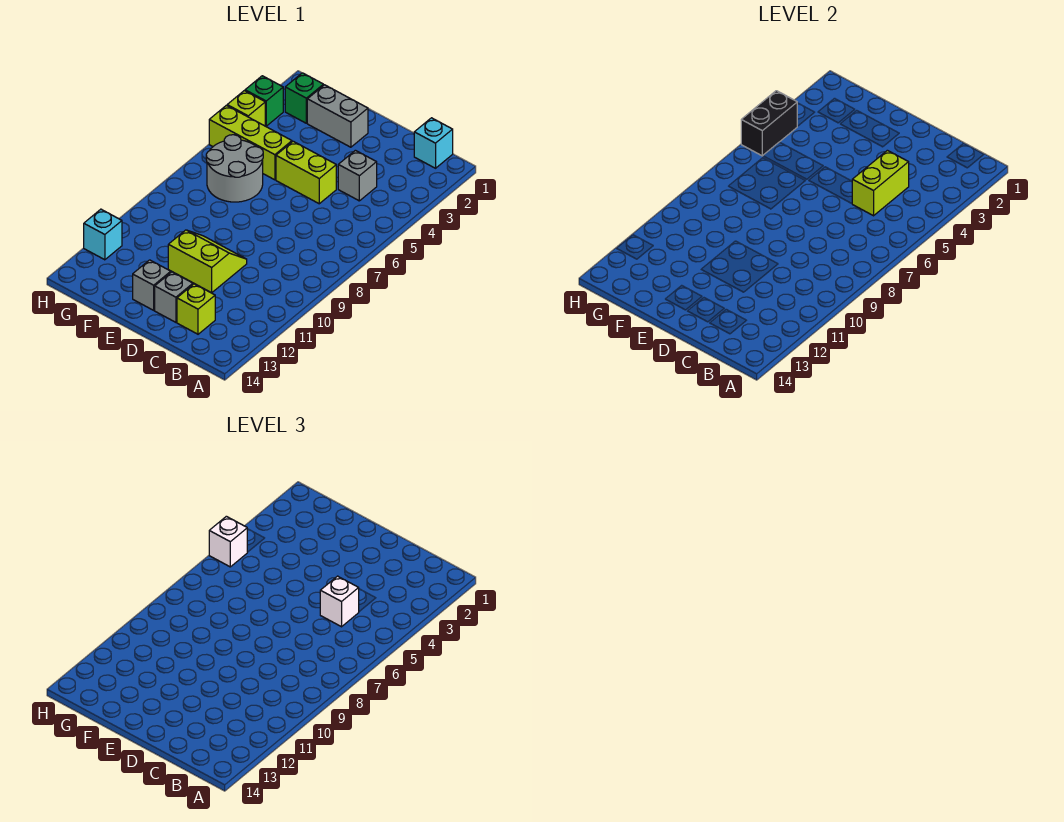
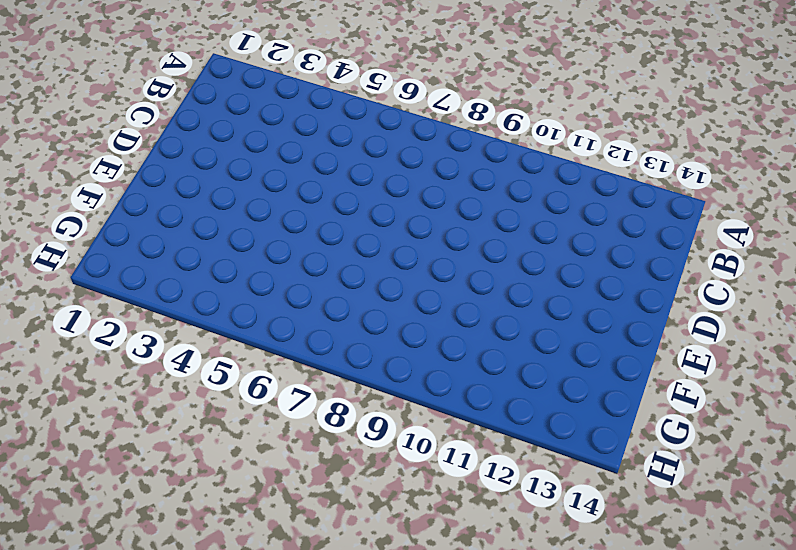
none -> cyan brick B1 level 1
none -> grey brick C4 level 1
none -> lime brick C13 level 1

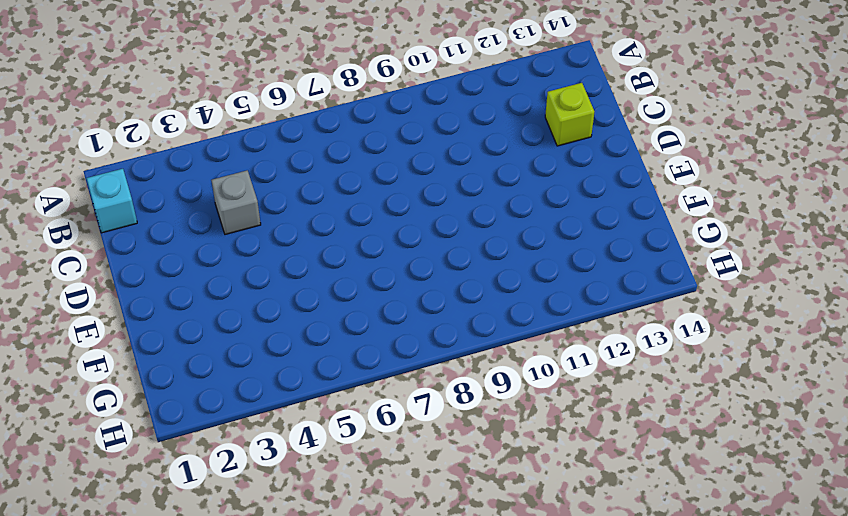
none -> lime brick D5:E5 level 1
none -> lime slope D10:E11 level 1 top 11
none -> grey brick D13 level 1

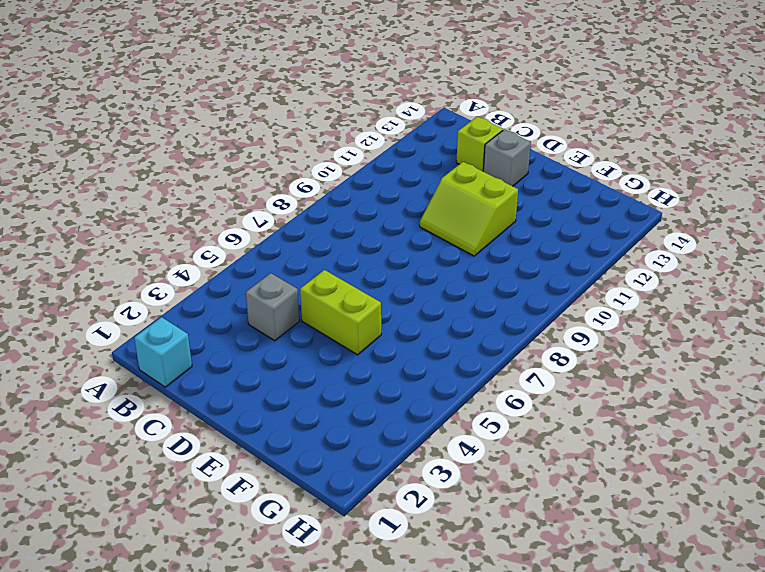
none -> grey brick E2:F2 level 1
none -> grey brick E13 level 1
none -> lime brick F5:H5 level 1

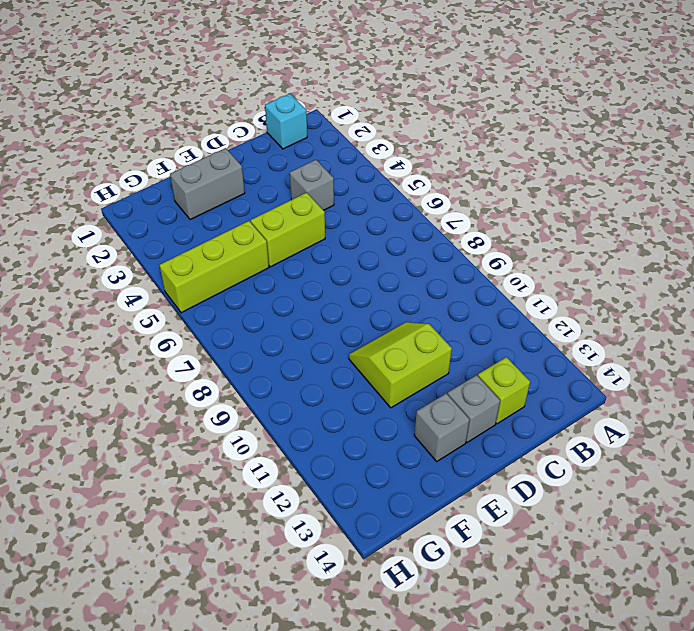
none -> grey round brick F6:G7 level 1
none -> green brick G2 level 1
none -> green brick H3 level 1

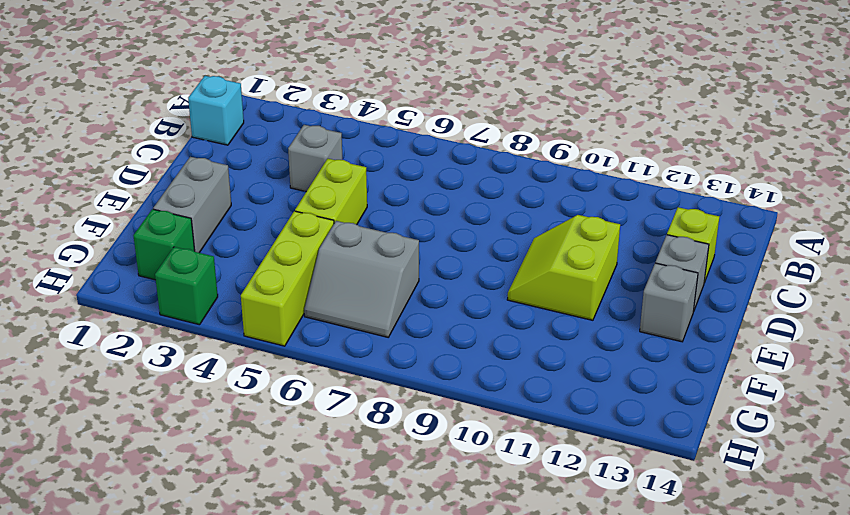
grey slope F6:G7 level 1 top F -> grey round brick F6:G7 level 1
none -> lime brick H4 level 1
none -> cyan brick H12 level 1
none -> lime brick C4:C5 level 2

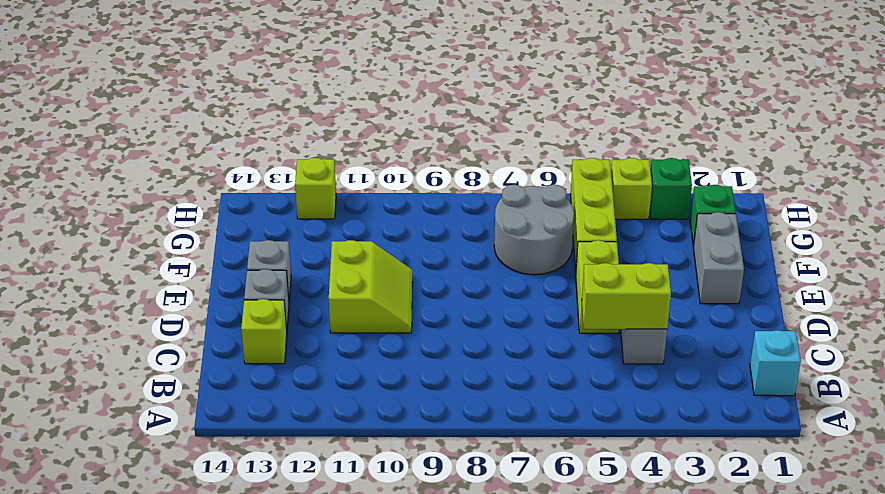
lime brick H12 level 1 -> cyan brick H12 level 1
none -> black brick H4:H5 level 2
none -> white brick C5 level 3
none -> white brick H5 level 3

